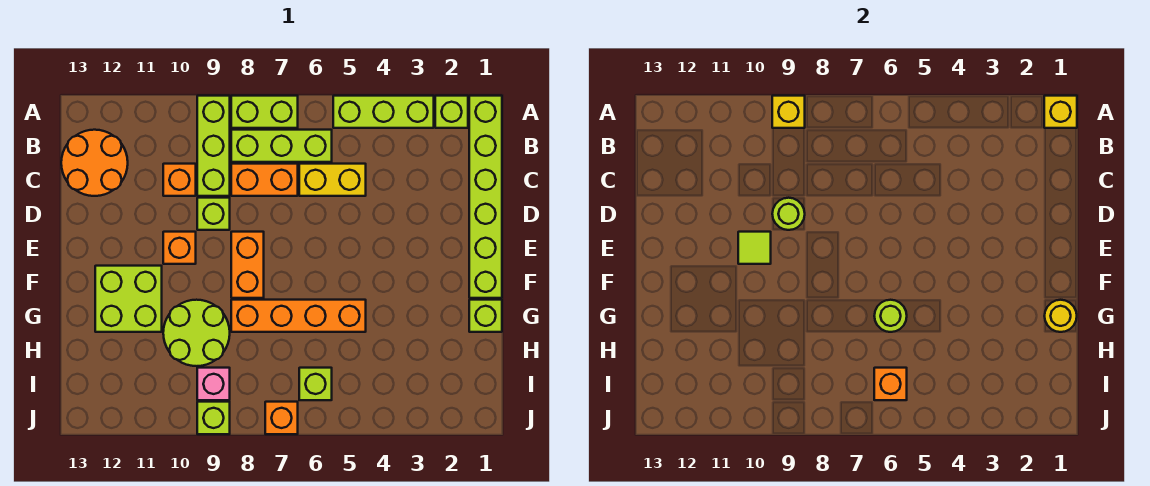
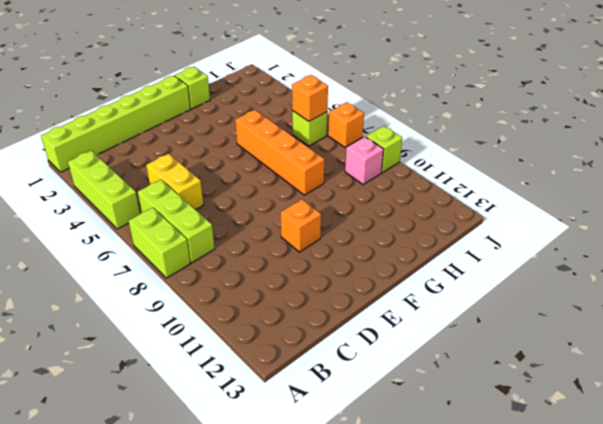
none -> lime brick A2 level 1
none -> lime brick A9:C9 level 1
none -> orange round brick B12:C13 level 1

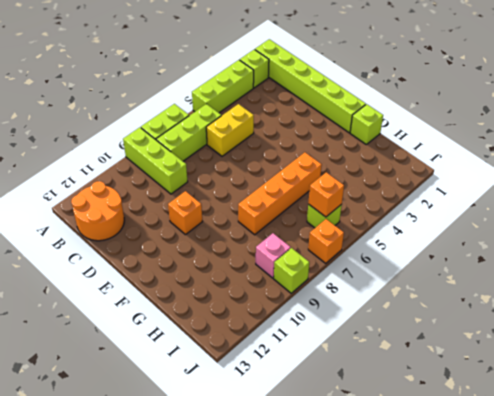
none -> orange brick C7:C8 level 1
none -> orange brick C10 level 1
none -> lime brick D9 level 1

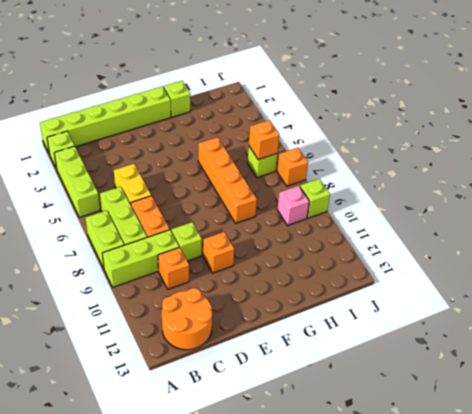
none -> orange brick E8:F8 level 1
none -> lime brick F11:G12 level 1
none -> lime round brick G9:H10 level 1

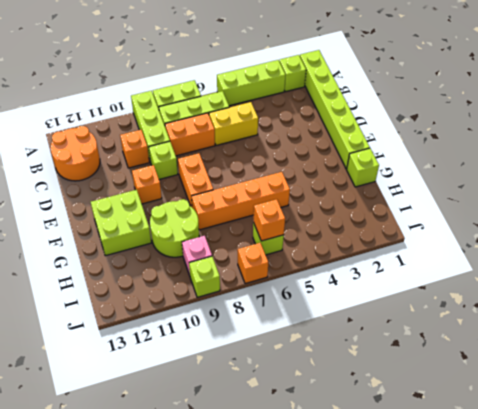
none -> yellow brick A1 level 2
none -> yellow brick A9 level 2
none -> lime round brick D9 level 2

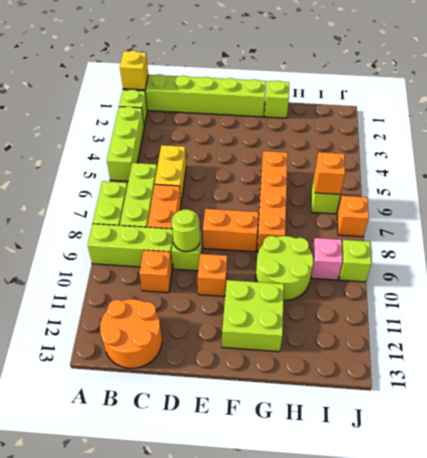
none -> yellow brick A9 level 2
none -> lime tile E10 level 2
none -> yellow round brick G1 level 2

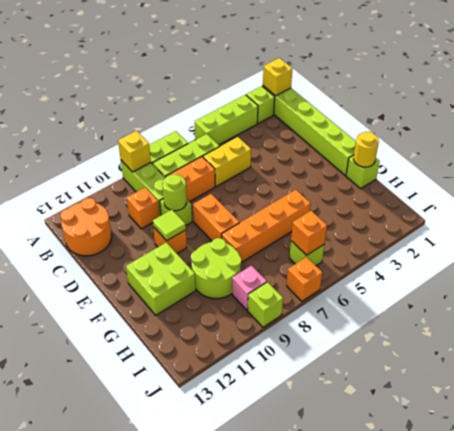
none -> lime round brick G6 level 2

